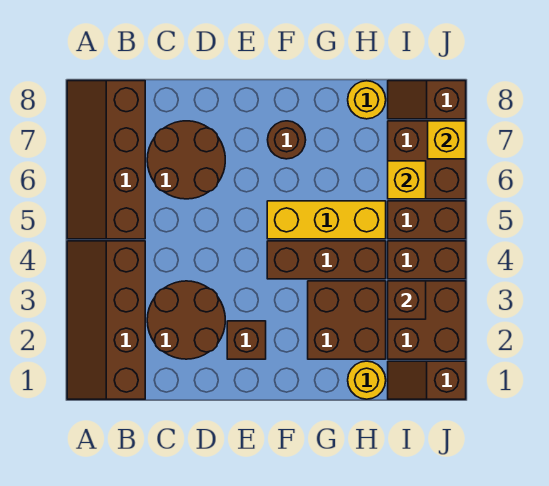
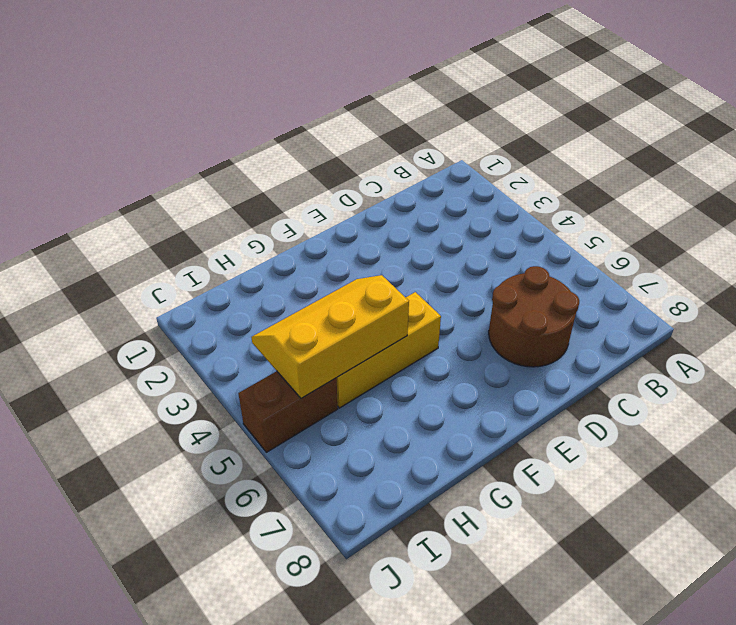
yellow slope G4:I5 level 2 top 5 -> none
none -> brown slope A1:B4 level 1 top B
none -> brown slope A5:B8 level 1 top B
none -> brown round brick C2:D3 level 1

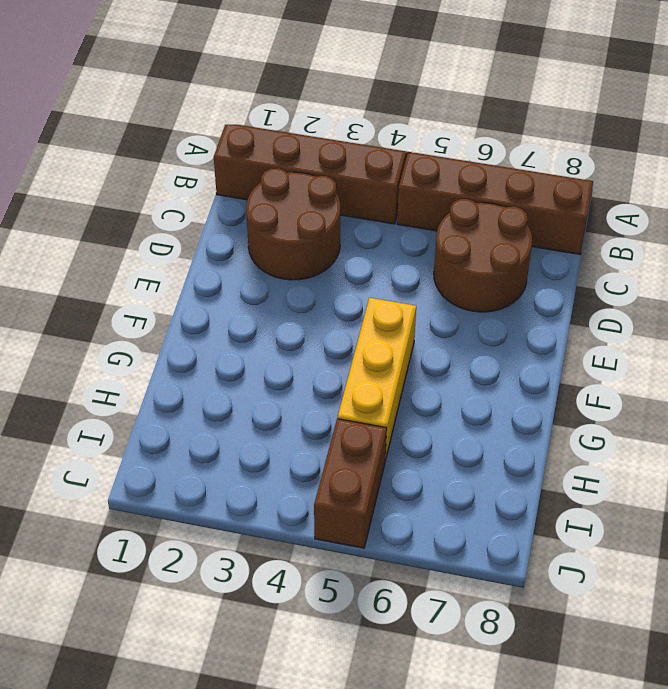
none -> brown brick E2 level 1
none -> brown brick F4:H4 level 1
none -> brown round brick F7 level 1

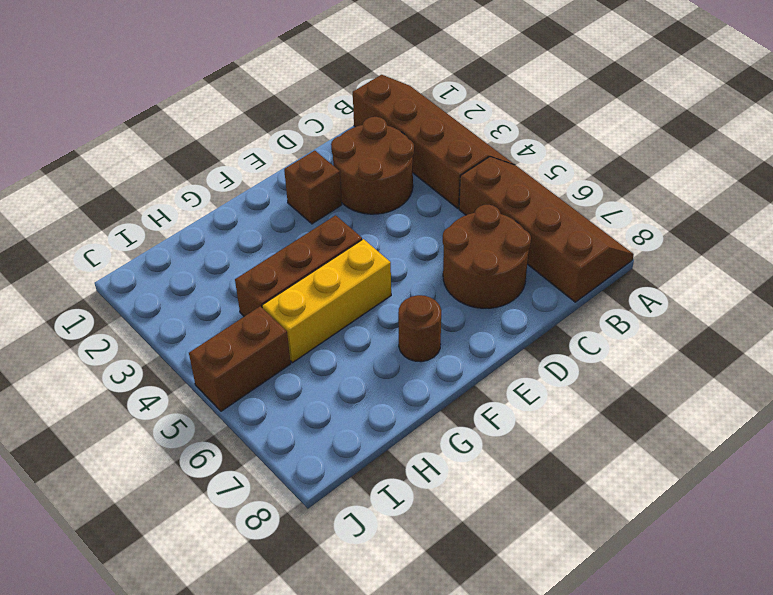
none -> brown brick G2:H3 level 1
none -> yellow round brick H1 level 1
none -> yellow round brick H8 level 1

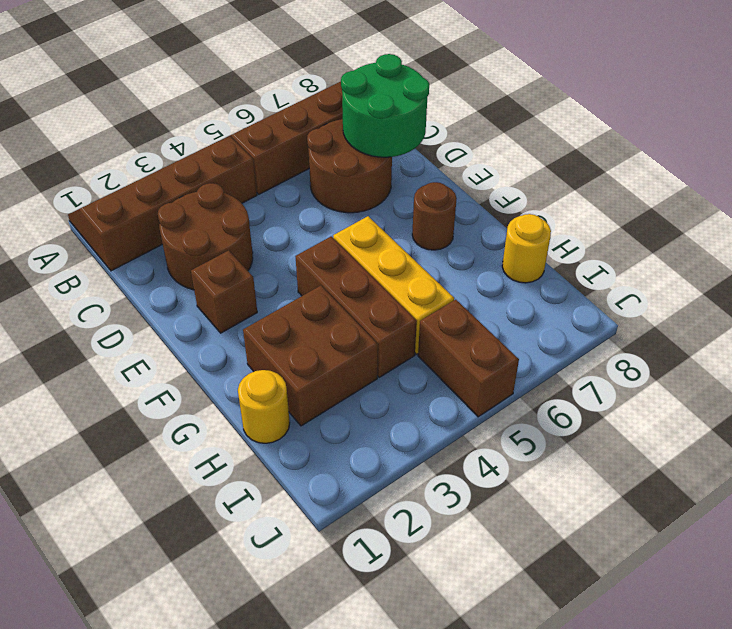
green round brick C7:D8 level 2 -> none
none -> brown slope I1:J1 level 1 top J
none -> brown brick I2:J3 level 1
none -> brown brick I4:J4 level 1

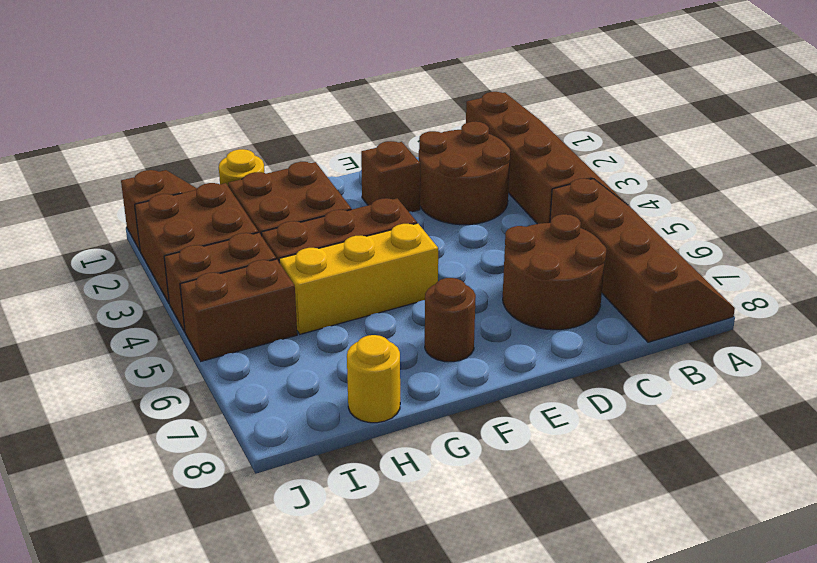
none -> brown brick I6:J7 level 1
none -> brown slope I8:J8 level 1 top J
none -> brown brick I3 level 2

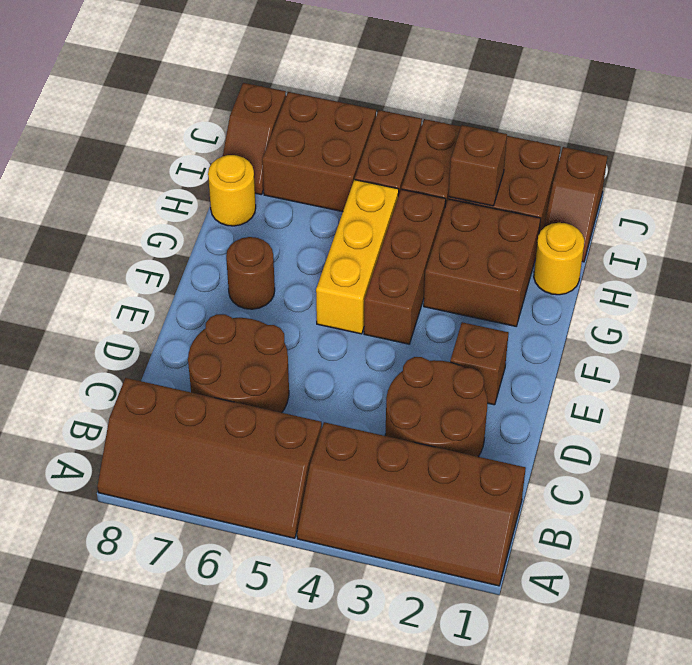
none -> yellow brick I6 level 2
none -> yellow brick J7 level 2

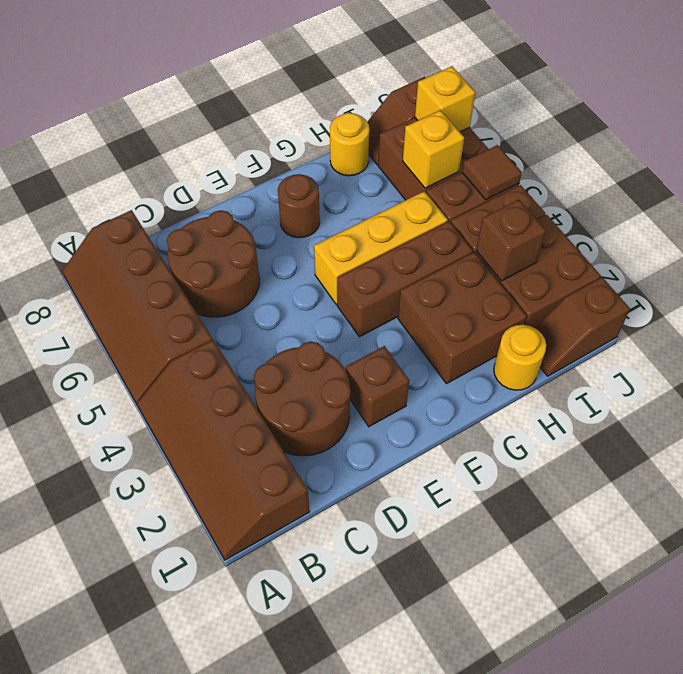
brown tile J5 level 2 -> none

